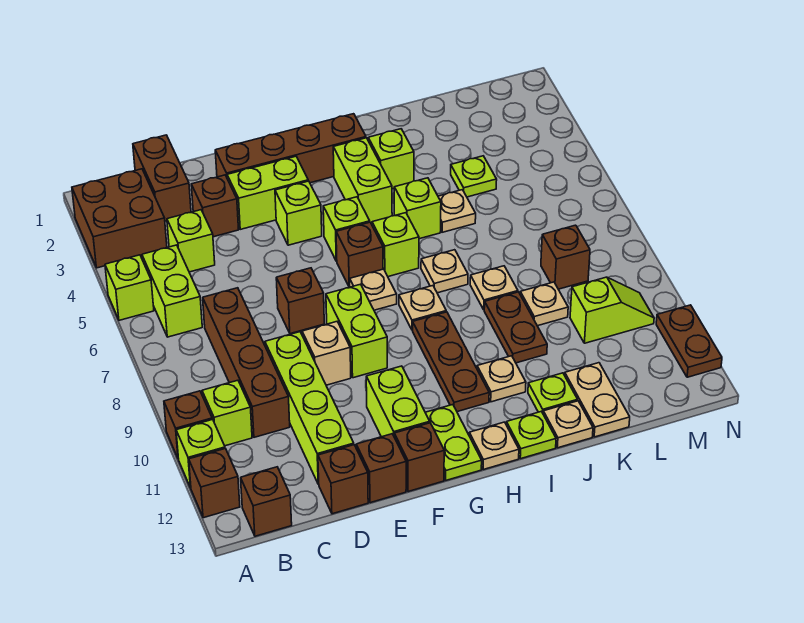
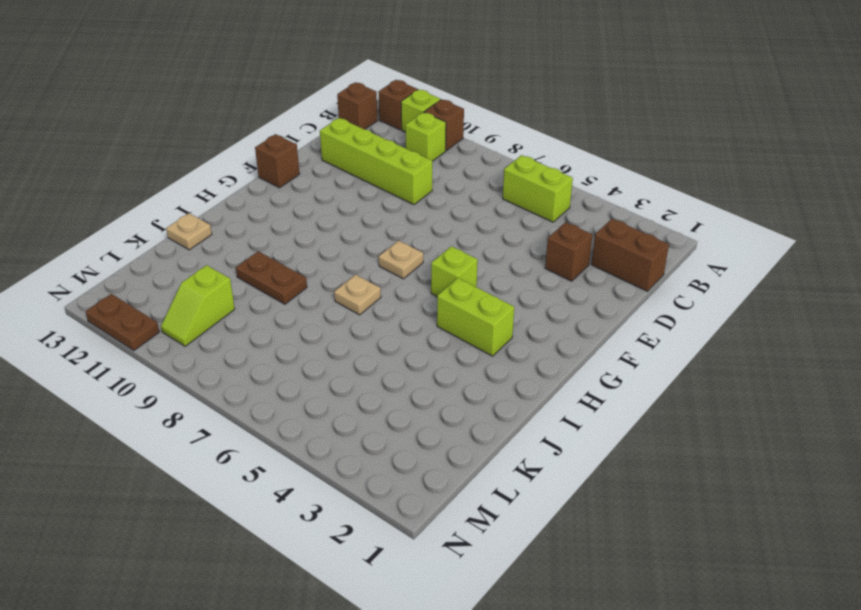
none -> brown brick A2:B3 level 1
none -> lime brick A5 level 1
none -> lime brick C4 level 1
none -> brown brick C7:C10 level 1

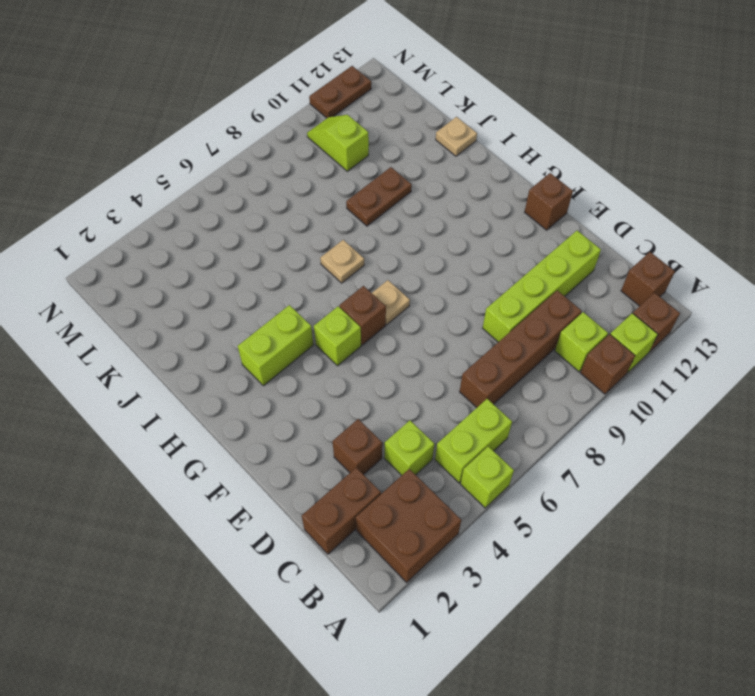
none -> brown brick D13 level 1
none -> brown brick E2:H2 level 1
none -> lime brick E3:F3 level 1
none -> brown brick E7 level 1

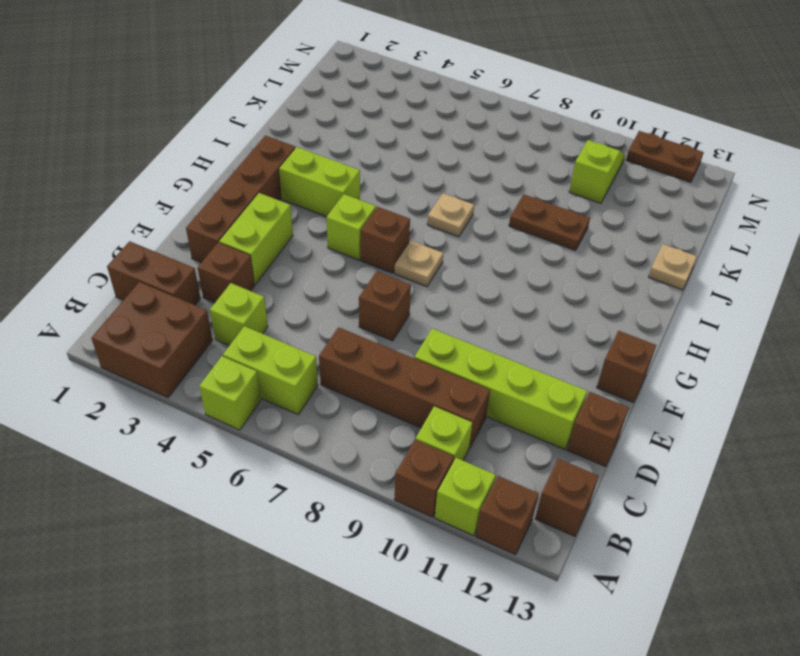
none -> tan brick E9 level 1
none -> brown brick E13 level 1
none -> lime brick F4 level 1
none -> lime brick F8:F9 level 1

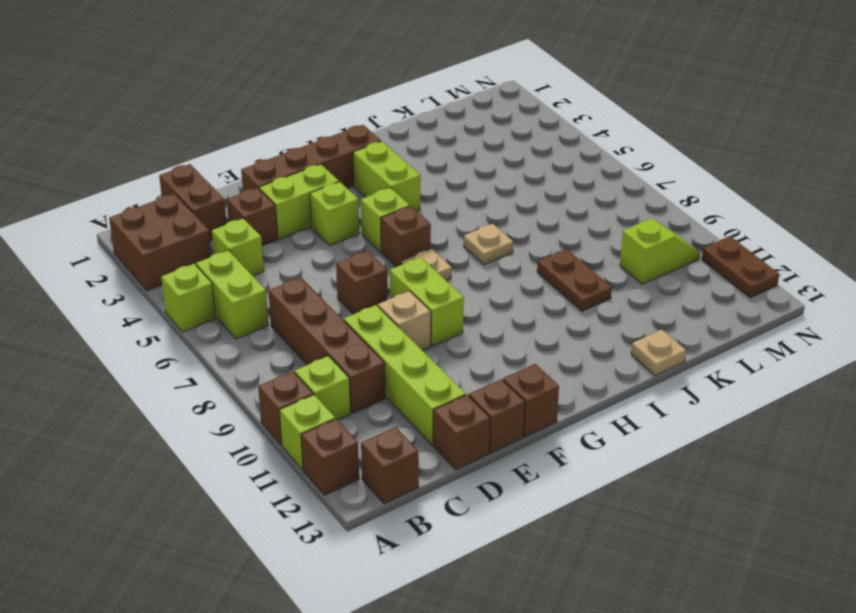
none -> lime brick F11:F12 level 1
none -> lime plate G12:G13 level 1
none -> lime brick H6 level 1
none -> tan plate H8 level 1

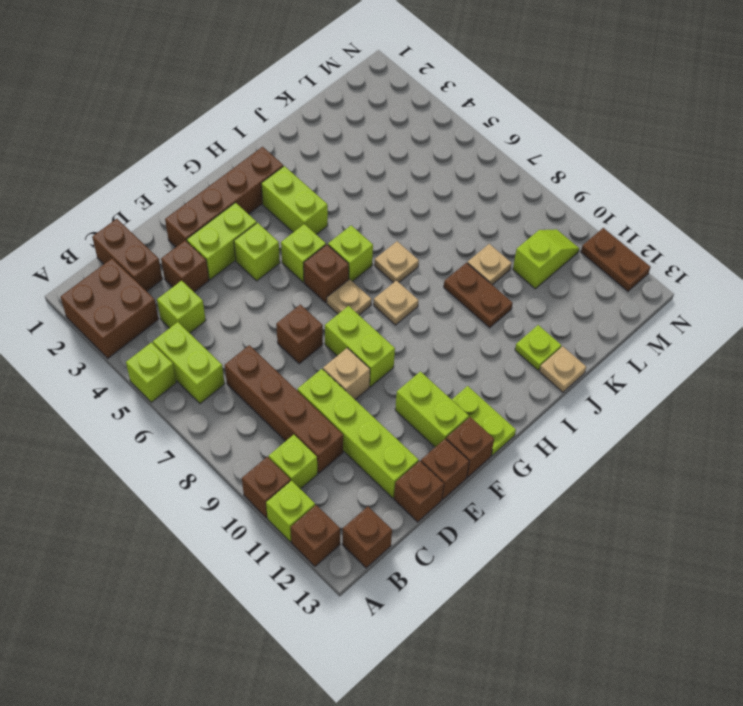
none -> brown plate H9:H11 level 1
none -> tan plate H13 level 1
none -> lime brick I3 level 1
none -> lime brick I5 level 1

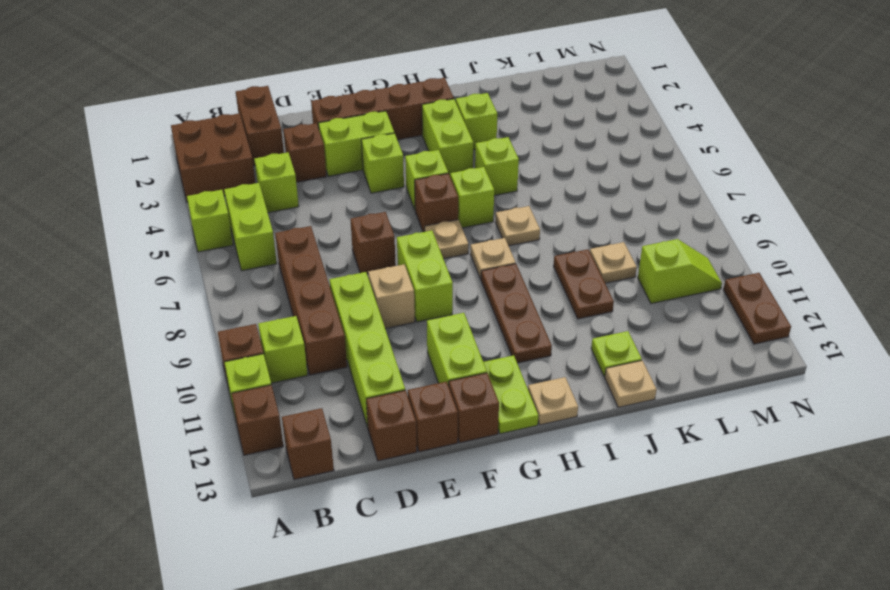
none -> tan plate I11 level 1
none -> lime plate I13 level 1
none -> tan plate J5 level 1
none -> tan plate J8 level 1

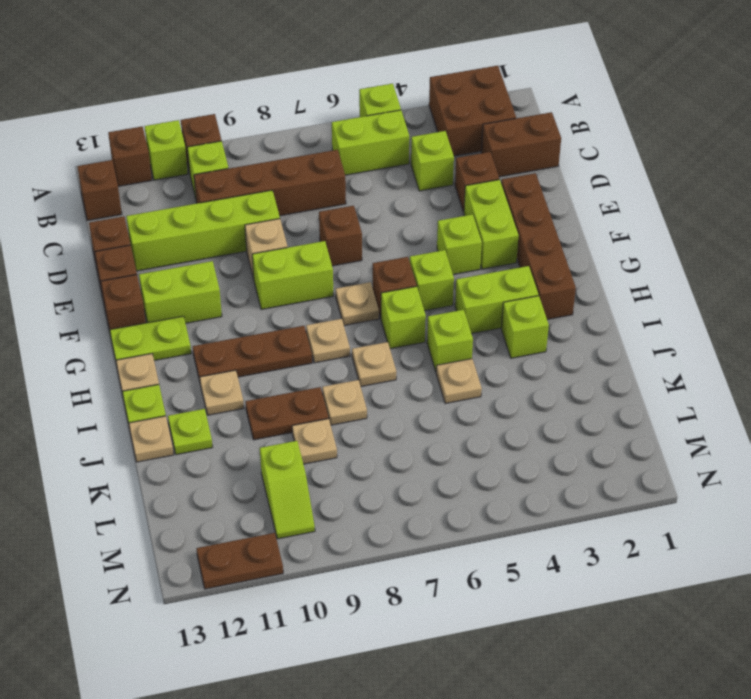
none -> lime plate K4 level 1
none -> tan plate K12:K13 level 1
none -> brown brick L8 level 1

